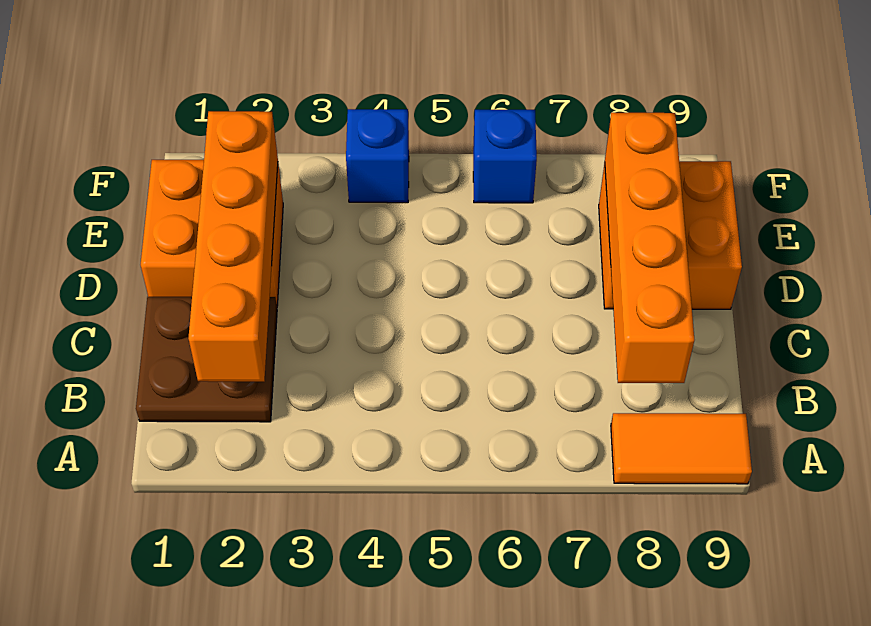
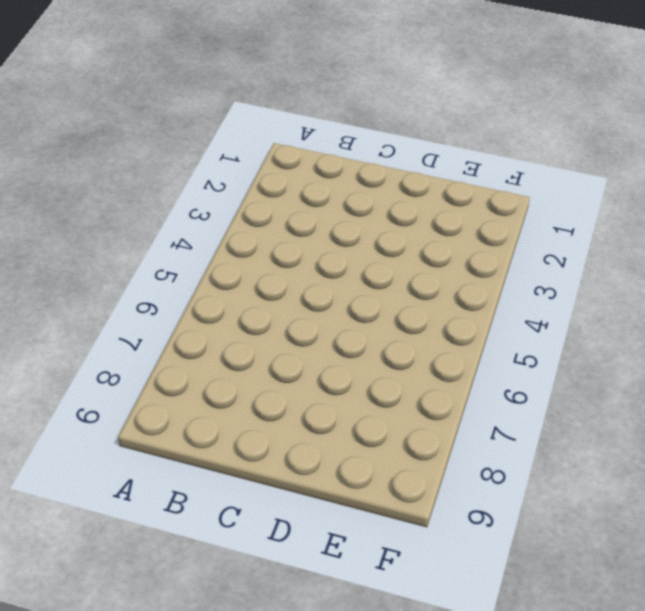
none -> orange tile A8:A9 level 1
none -> brown plate B1:C2 level 1

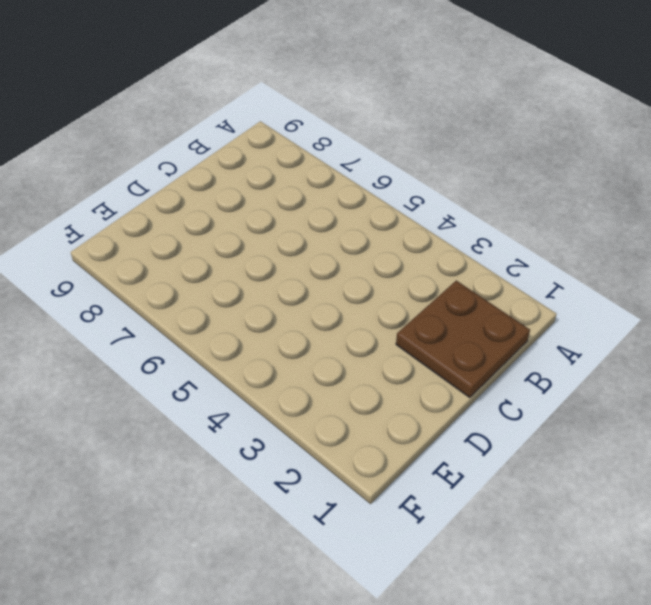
none -> orange tile A8:A9 level 1
none -> orange brick D1:E2 level 1

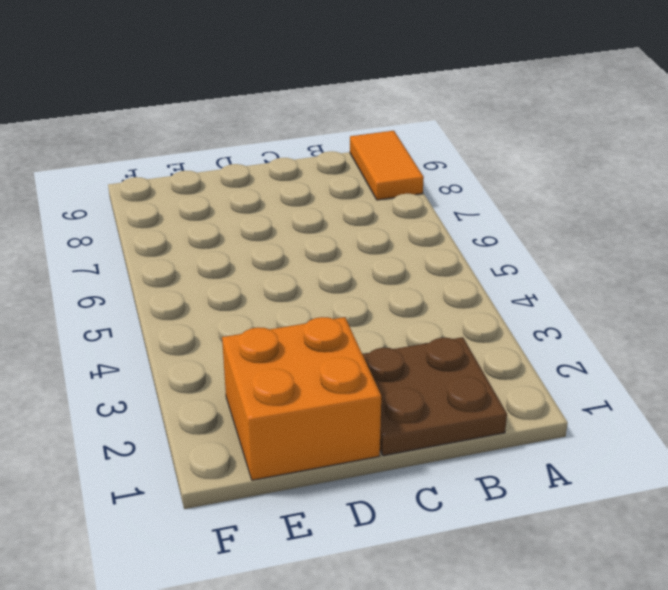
none -> orange brick D8:E9 level 1
none -> blue brick F4 level 1

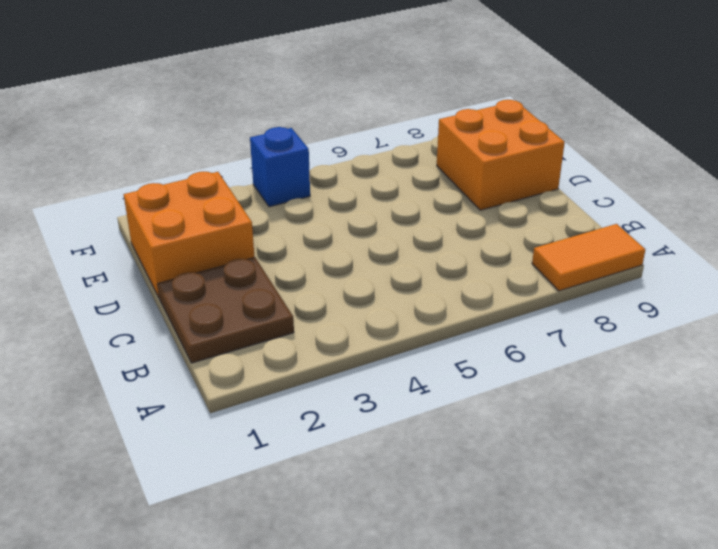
none -> blue brick F6 level 1
none -> orange brick B2:E2 level 2

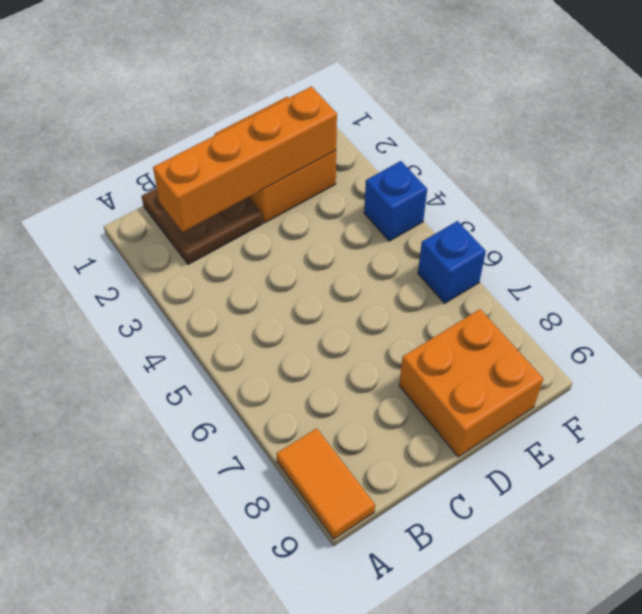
none -> orange brick B8:E8 level 2

